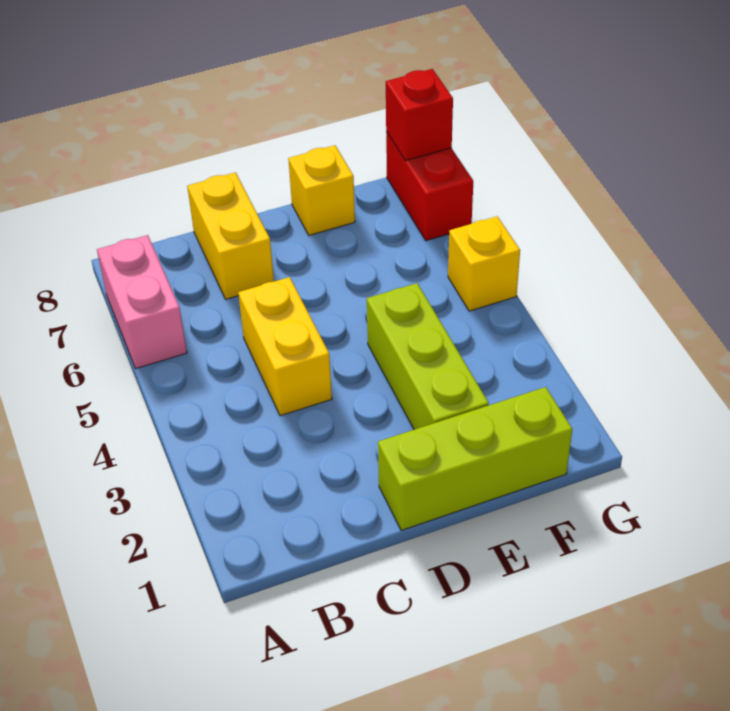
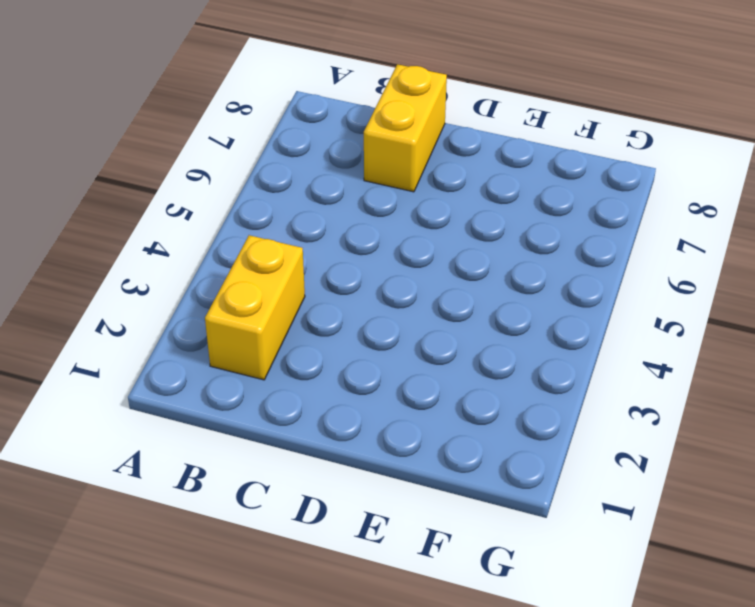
yellow brick B2:B3 level 1 -> yellow brick C4:C5 level 1
none -> pink brick A6:A7 level 1
none -> lime brick D1:F1 level 1

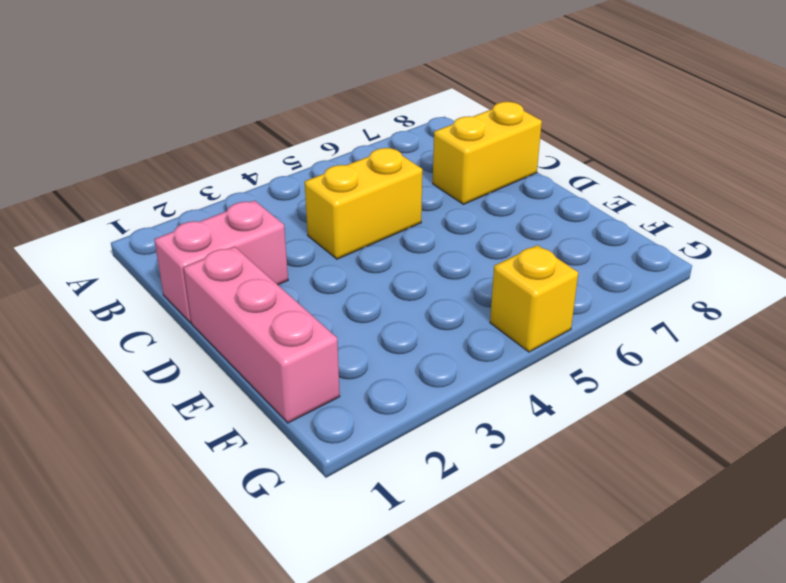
pink brick C1:C2 level 1 -> pink brick A6:A7 level 1
pink brick D1:F1 level 1 -> lime brick D1:F1 level 1
none -> lime brick E2:E4 level 1
none -> yellow brick E8 level 1

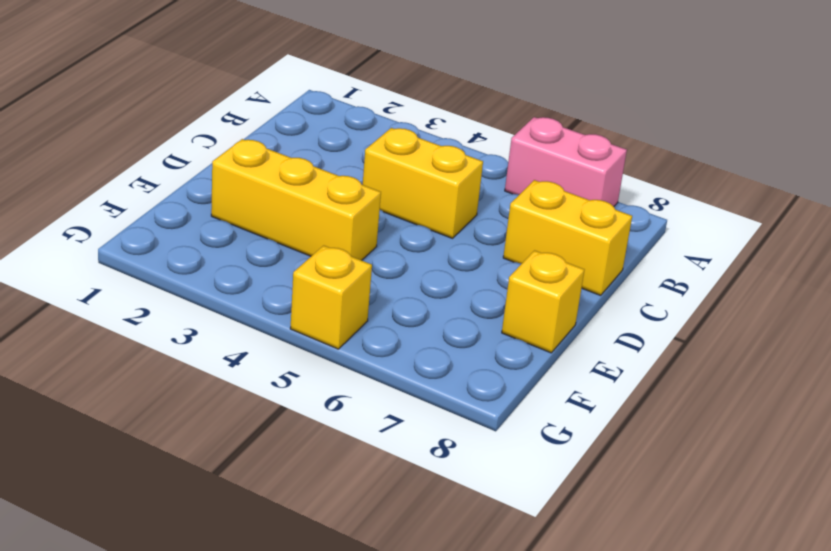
yellow brick E2:E4 level 1 -> lime brick E2:E4 level 1
none -> lime brick D1:F1 level 1
none -> red brick G7:G8 level 1

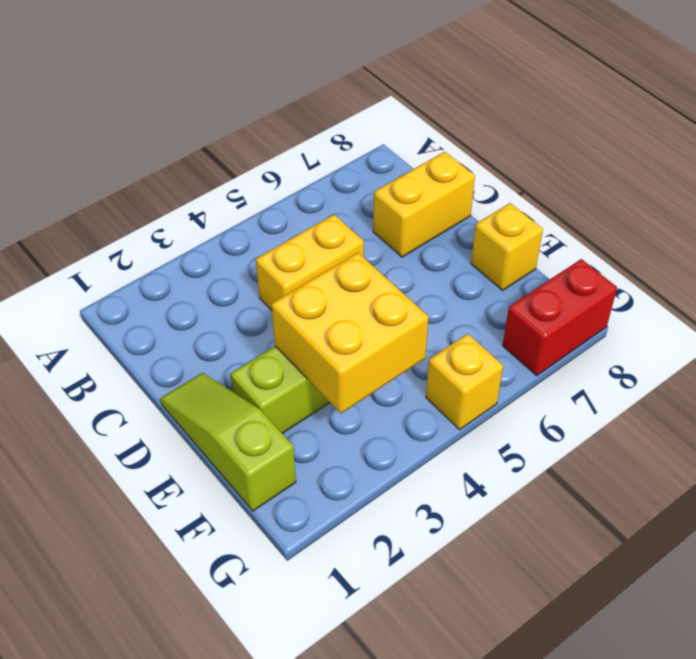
lime slope D1:F1 level 1 top F -> lime brick D1:F1 level 1
yellow brick E3:F4 level 2 -> none
none -> pink brick A6:A7 level 1
none -> red brick G8 level 2

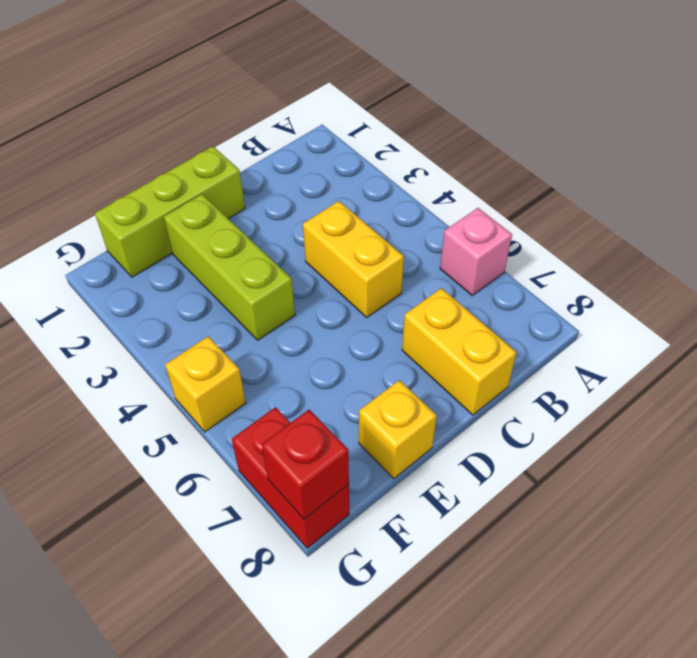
pink brick A6 level 1 -> pink brick A6:A7 level 1

